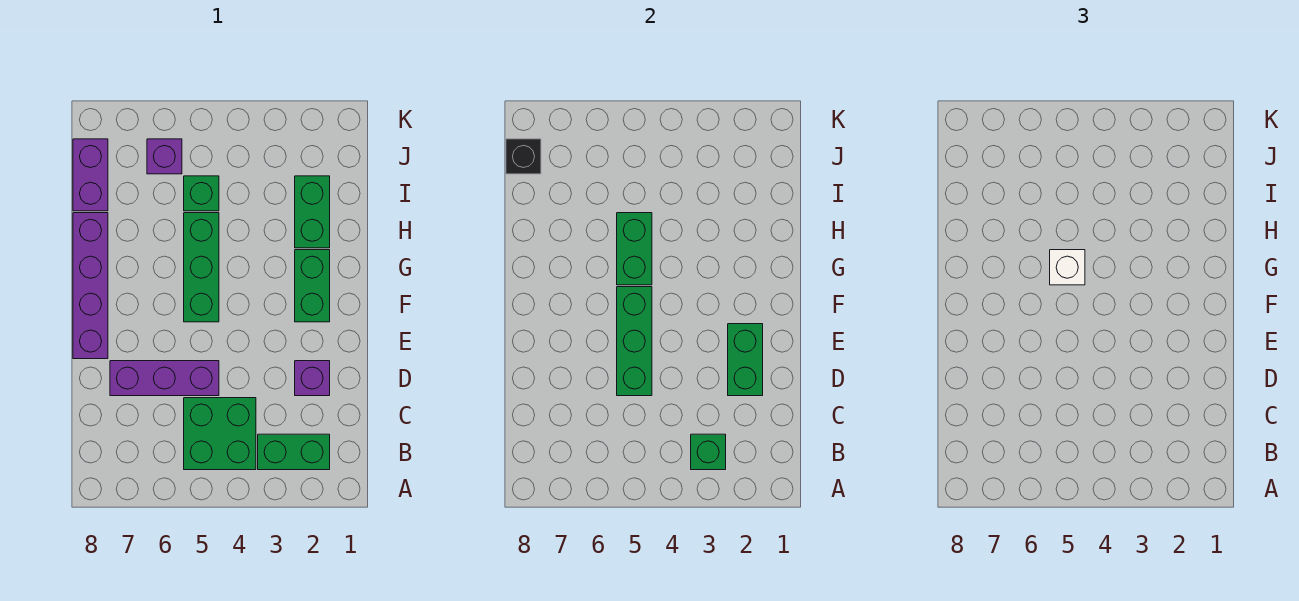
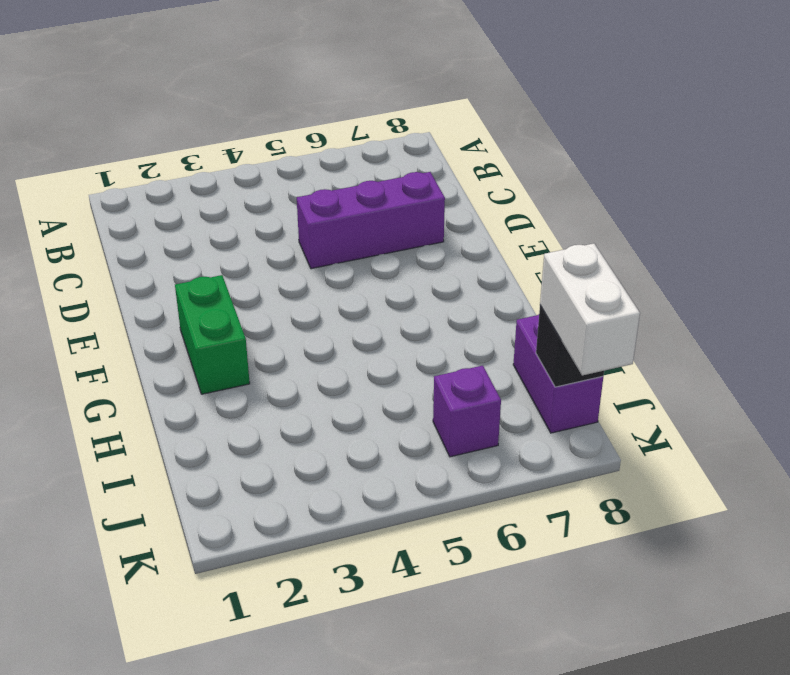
white brick J8:K8 level 3 -> none
none -> green brick B2:B3 level 1
none -> green brick B4:C5 level 1
none -> purple brick D2 level 1

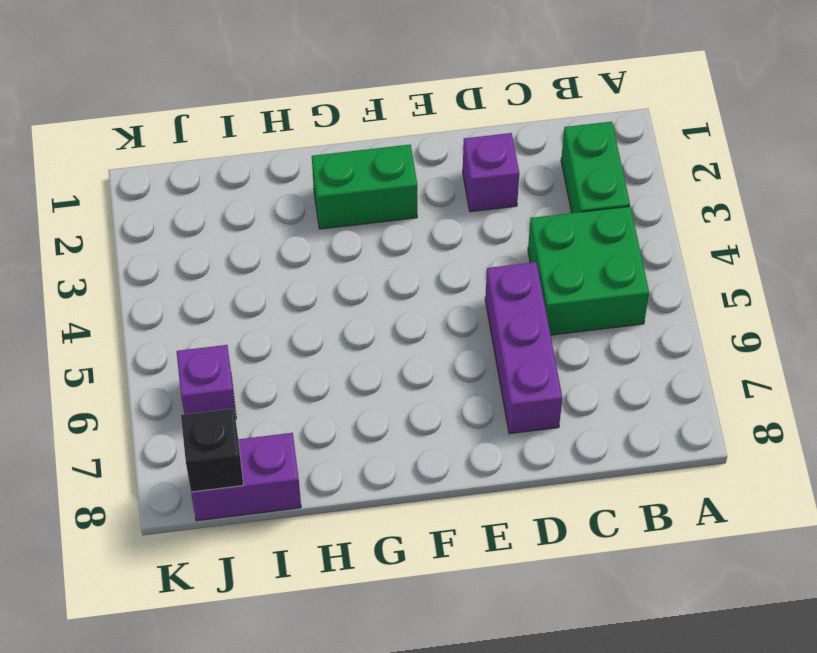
none -> purple brick E8:H8 level 1
none -> green brick F5:H5 level 1
none -> green brick H2:I2 level 1

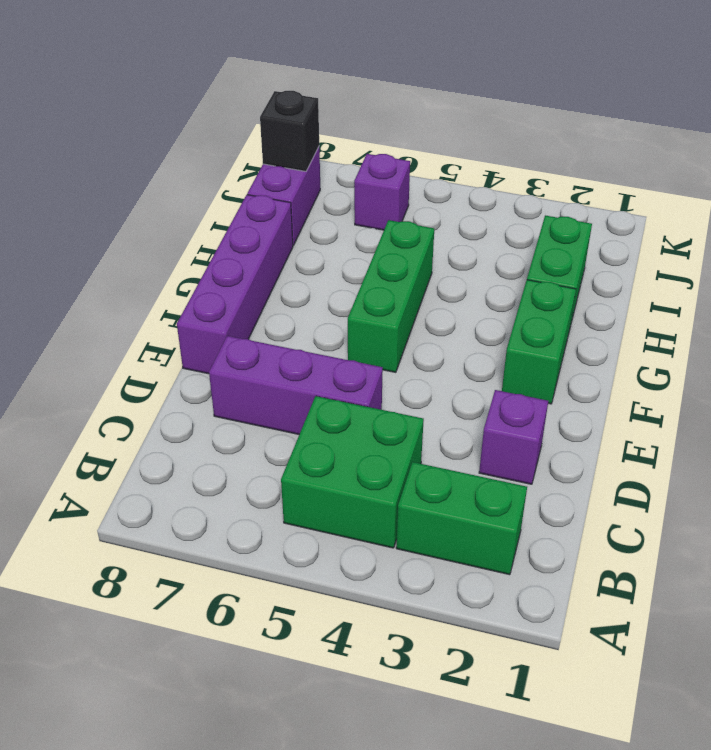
none -> green brick I5 level 1
none -> green brick B3 level 2
none -> green brick D2:E2 level 2

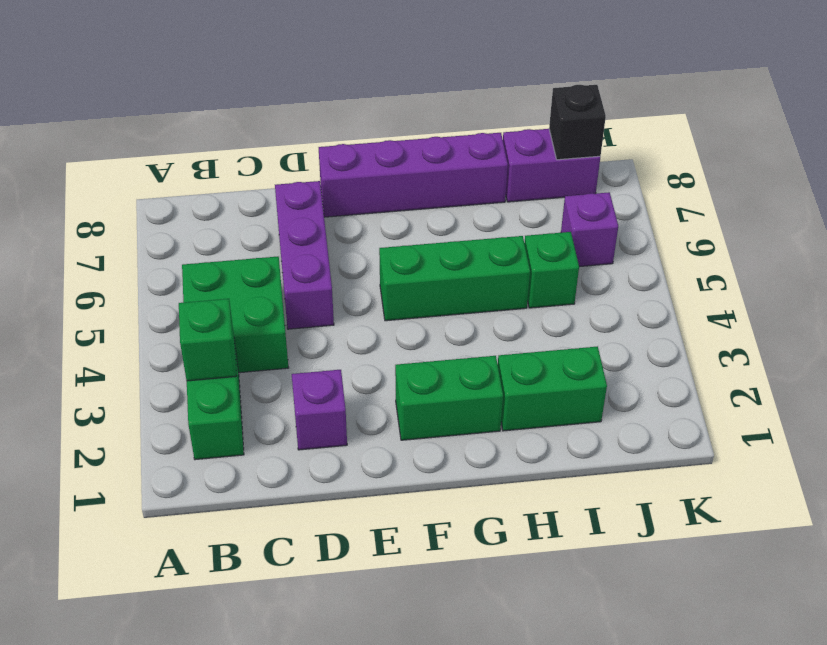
none -> green brick D2:E2 level 2
none -> green brick D5:F5 level 2
none -> green brick G5:H5 level 2

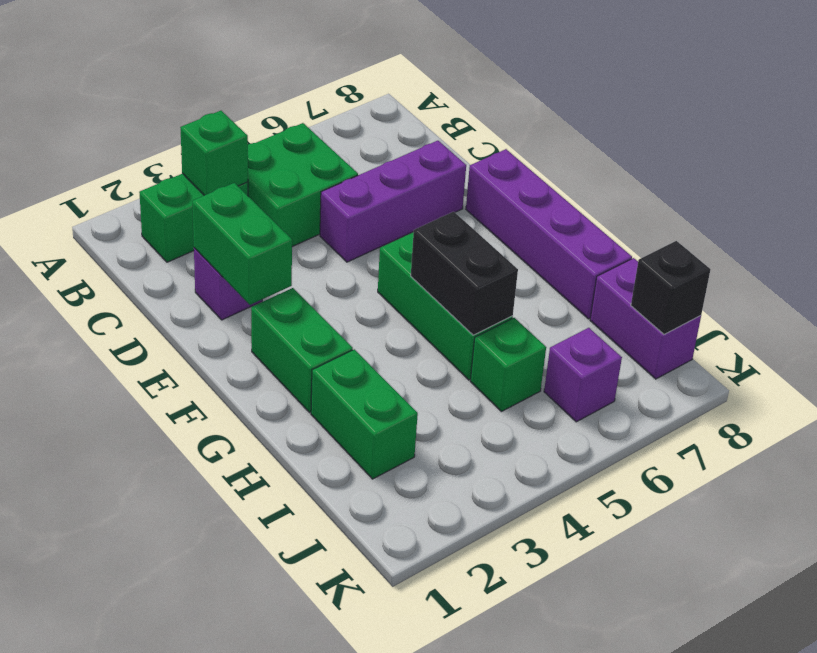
black brick G5:H5 level 2 -> green brick G5:H5 level 2
none -> green brick D5:F5 level 2
none -> white brick G5 level 3

